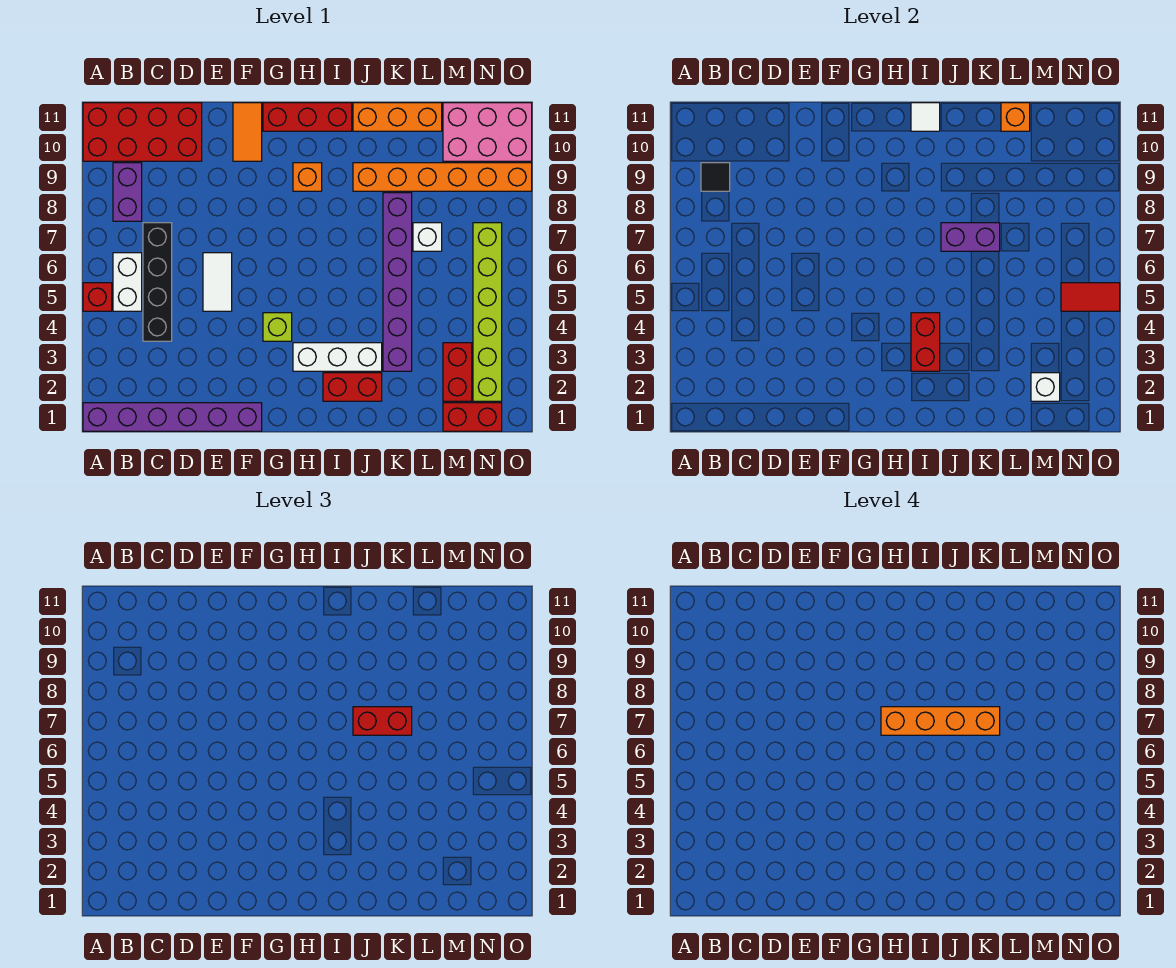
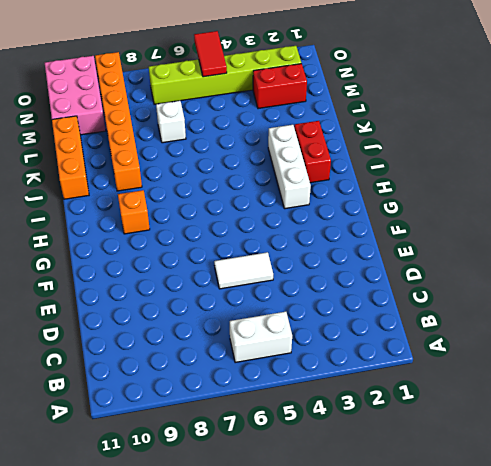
none -> purple brick A1:F1 level 1
none -> red brick A5 level 1
none -> red brick A10:D11 level 1
none -> purple brick B8:B9 level 1

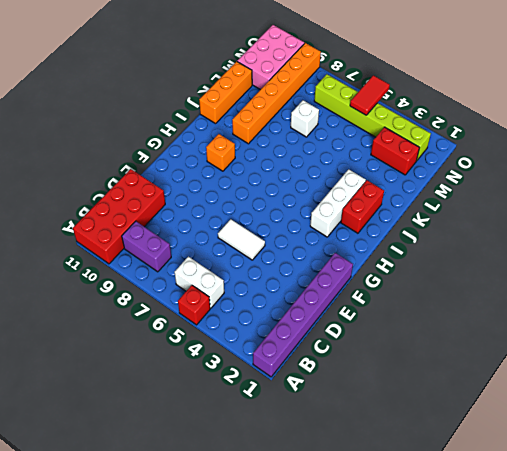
none -> black brick C4:C7 level 1
none -> orange tile F10:F11 level 1
none -> lime brick G4 level 1
none -> red brick G11:I11 level 1

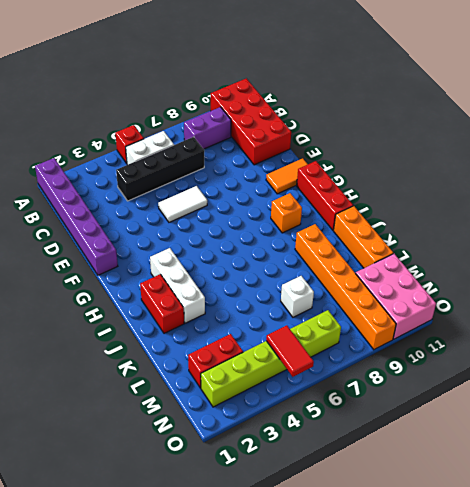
none -> lime brick G4 level 1
none -> purple brick K3:K8 level 1
none -> red brick M1:N1 level 1
none -> black tile B9 level 2

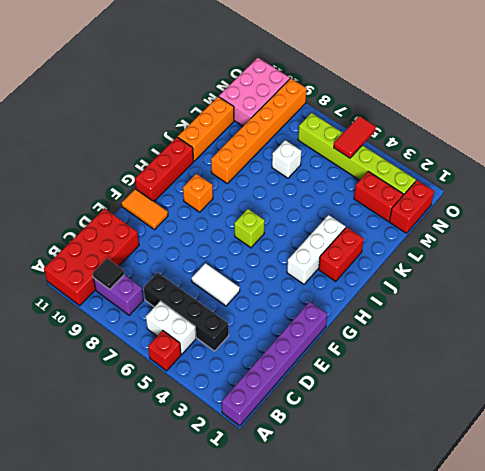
lime brick H6 level 1 -> lime brick G4 level 1
none -> purple brick K3:K8 level 1
none -> red brick I3:I4 level 2
none -> white tile I11 level 2
none -> purple brick J7:K7 level 2

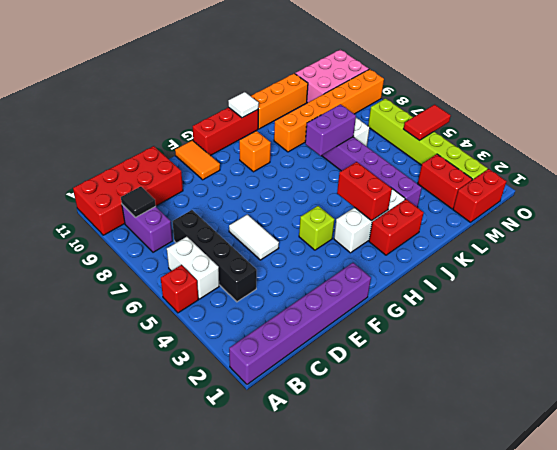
none -> orange brick L11 level 2
none -> white brick M2 level 2
none -> red brick J7:K7 level 3
none -> orange brick H7:K7 level 4

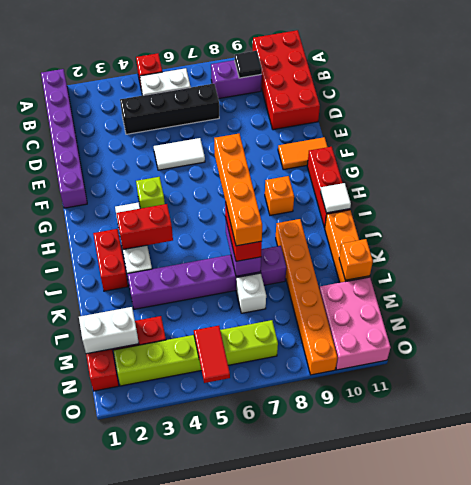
white brick M1:M2 level 2 -> white brick M2 level 2

